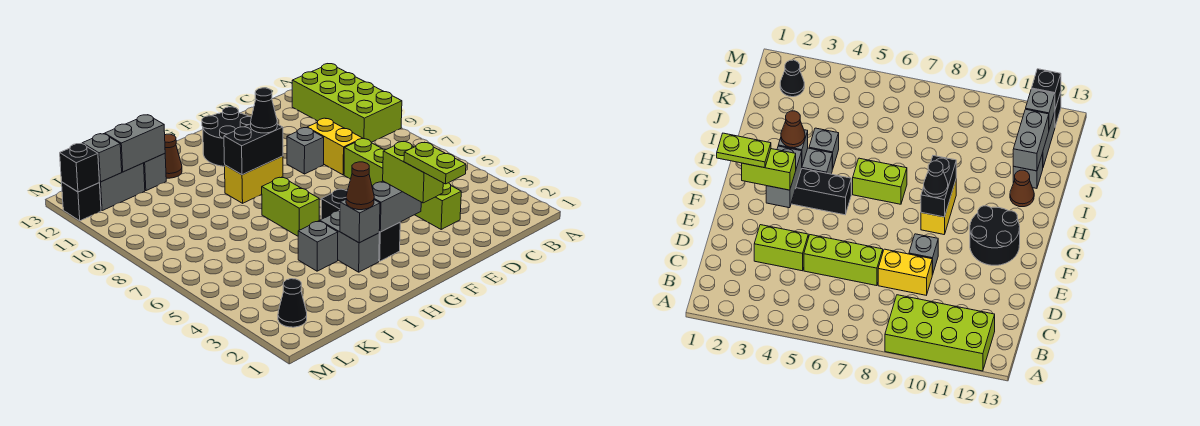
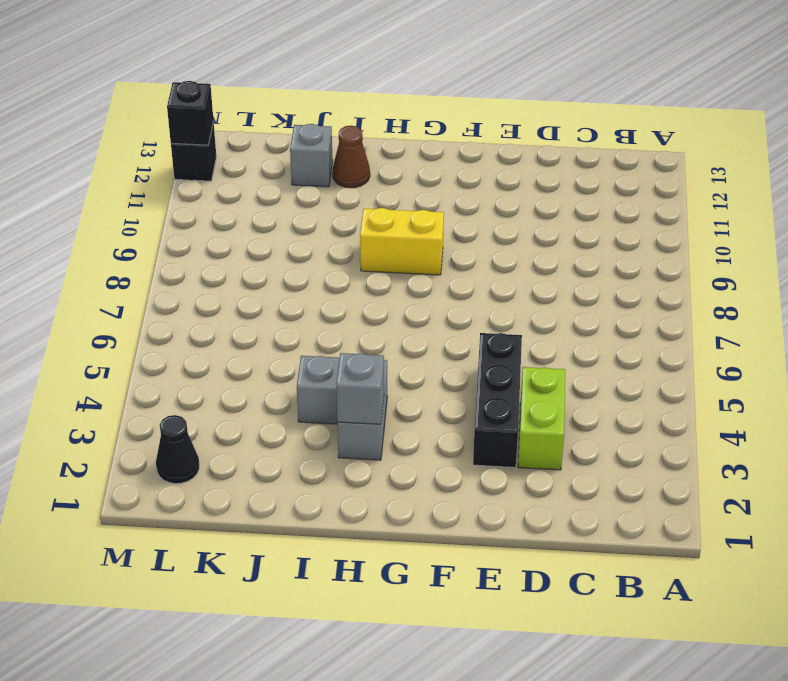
black brick E3:E5 level 1 -> black brick G3:G5 level 1
none -> lime brick A9:B12 level 1
none -> lime brick D5:D7 level 1
none -> yellow brick D8:D9 level 1

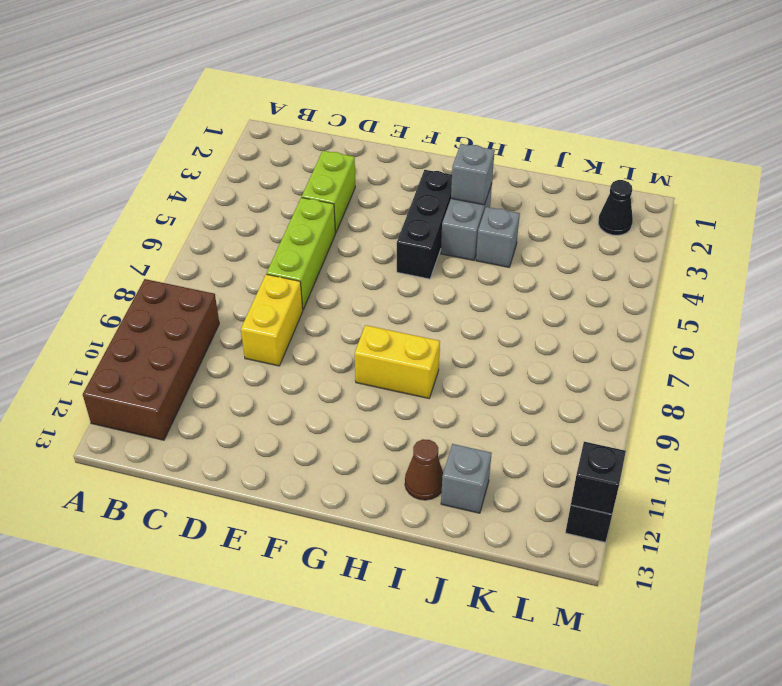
brown brick A9:B12 level 1 -> lime brick A9:B12 level 1
none -> grey brick E9 level 1
none -> black round brick F11:G12 level 1
none -> lime brick H6:H7 level 1

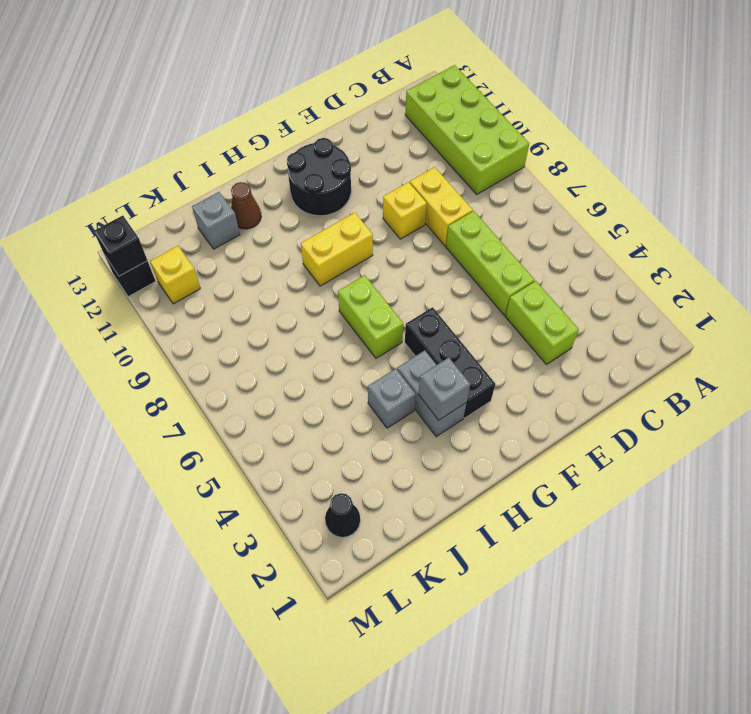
yellow brick E9 level 1 -> grey brick E9 level 1
yellow brick L11 level 1 -> none
none -> grey brick K12:L12 level 1
none -> grey brick F3:G3 level 2
none -> black brick G9:H9 level 2

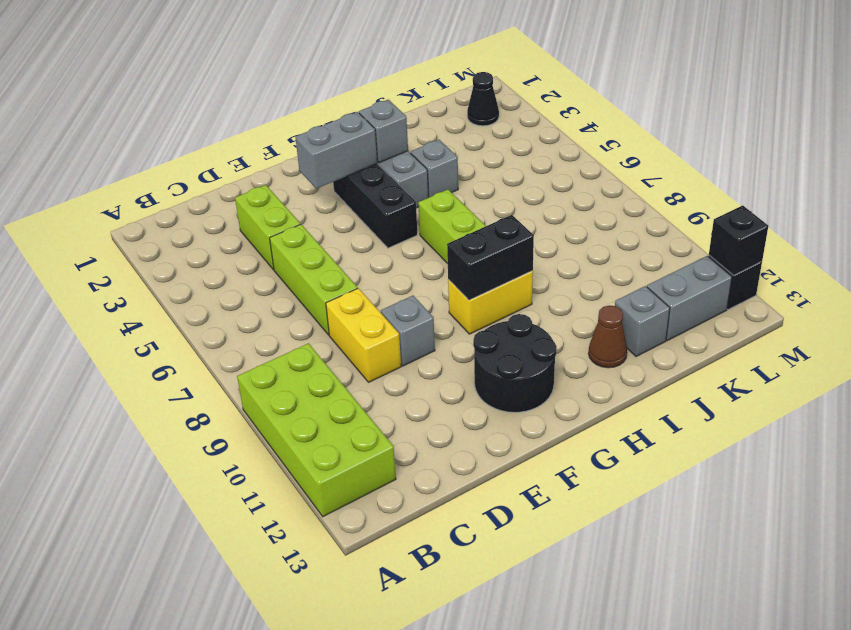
none -> grey brick J12:K12 level 2
none -> grey brick L12 level 2
none -> lime brick F2:F3 level 3

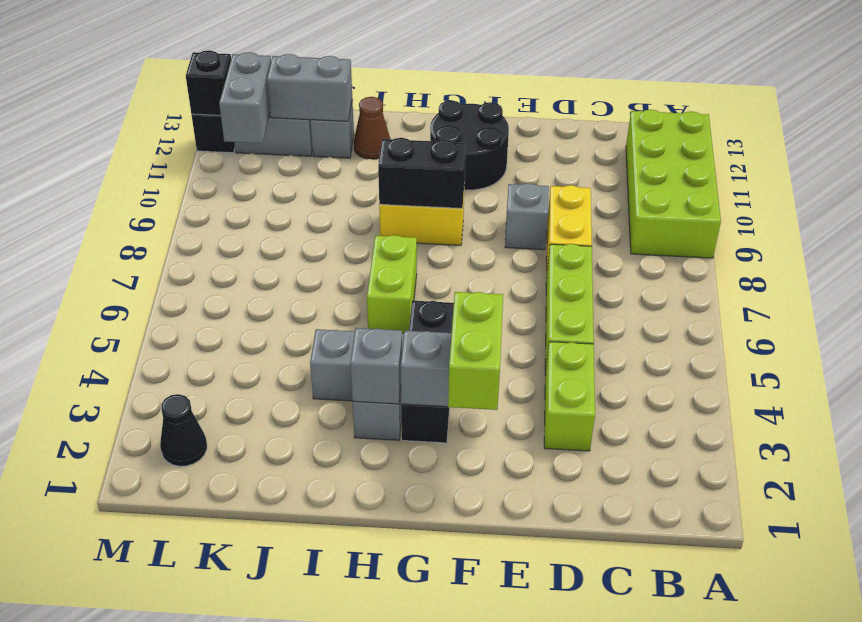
grey brick L11:L12 level 2 -> grey brick L12 level 2
none -> black cone G9 level 3
none -> brown cone H3 level 3
none -> lime plate F1:F2 level 4

